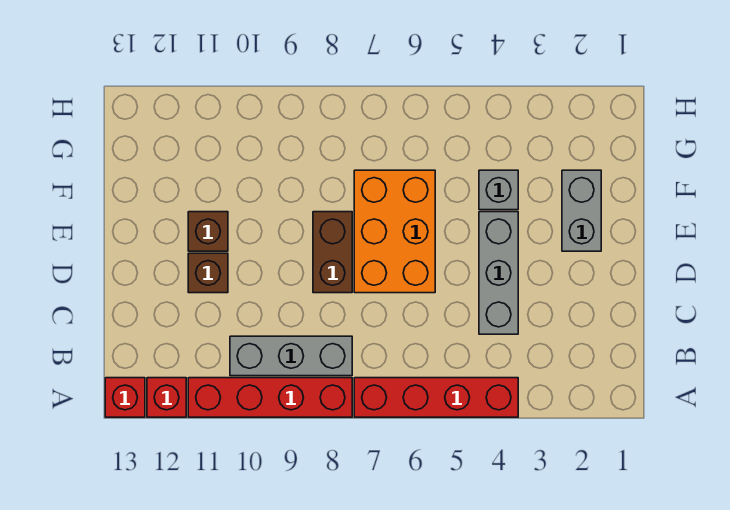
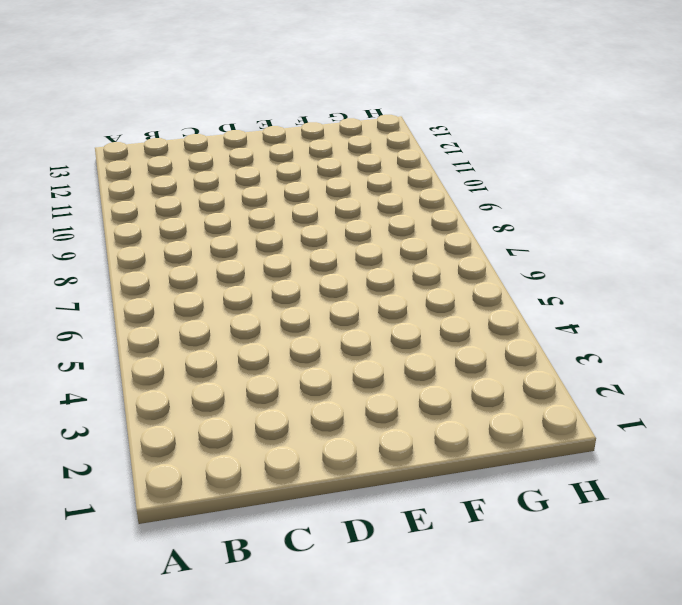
none -> red brick A4:A7 level 1
none -> red brick A8:A11 level 1
none -> red brick A12 level 1

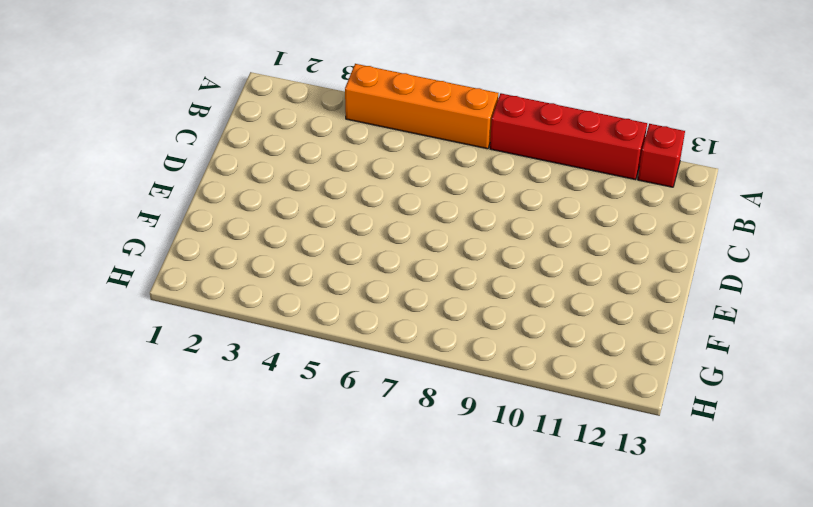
orange brick A4:A7 level 1 -> red brick A4:A7 level 1
none -> red brick A13 level 1
none -> grey brick B8:B10 level 1
none -> grey brick C4:E4 level 1

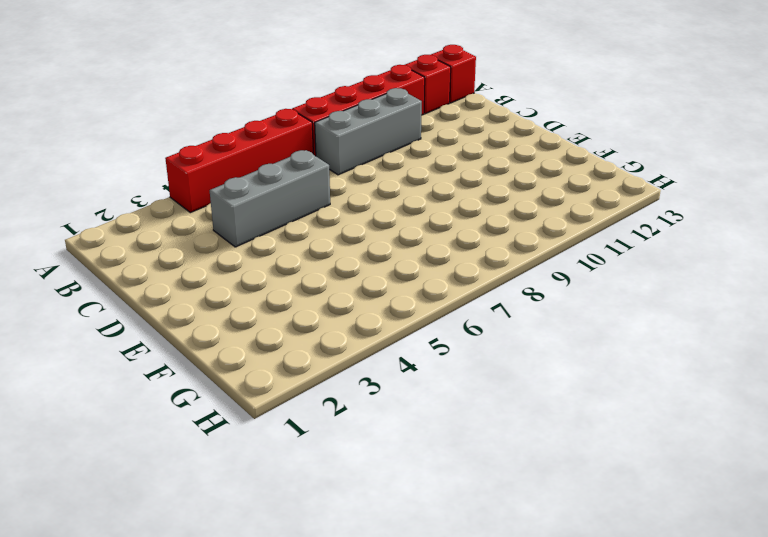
grey brick C4:C6 level 1 -> grey brick C4:E4 level 1
none -> orange brick D6:F7 level 1
none -> brown brick D8:E8 level 1
none -> brown brick D11 level 1

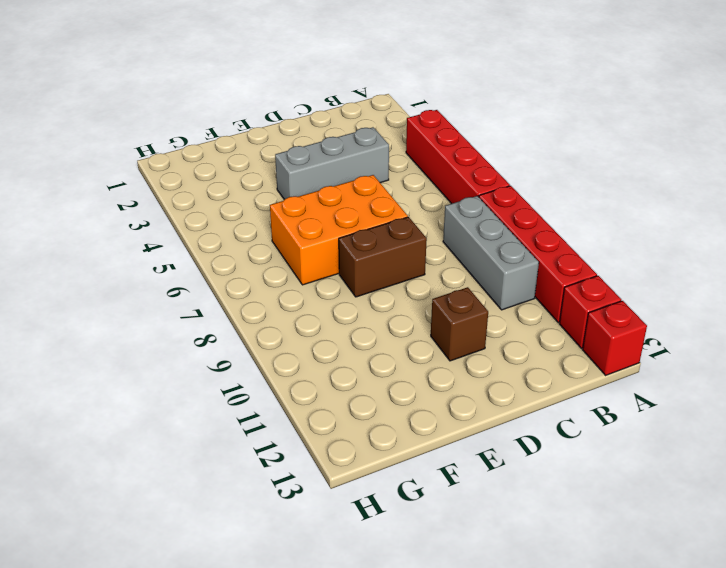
none -> grey brick E2:F2 level 1
none -> brown brick E11 level 1
none -> grey brick F4 level 1

